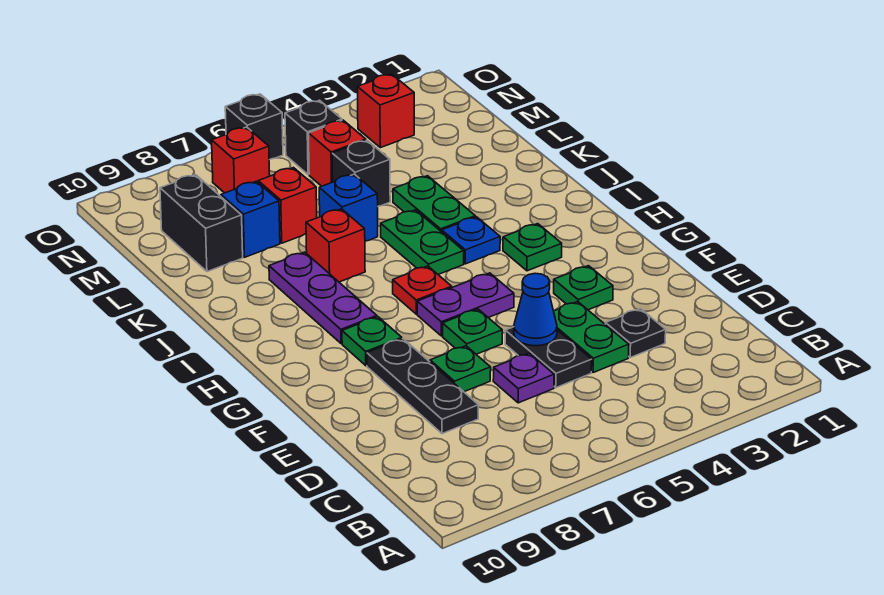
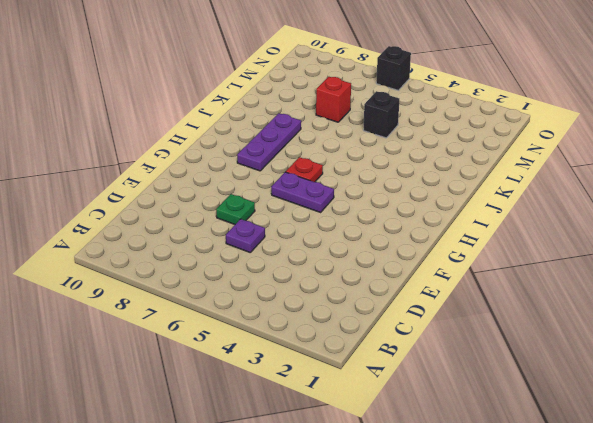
none -> black plate D3 level 1
none -> green plate D4:E4 level 1
none -> black plate D5:E5 level 1

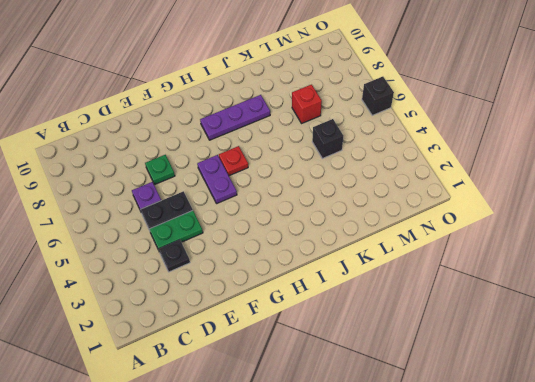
none -> black plate D8:F8 level 1
none -> green plate F3 level 1
none -> green plate F6 level 1

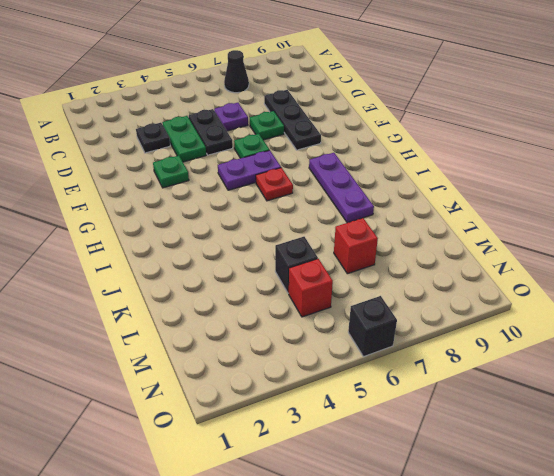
black cone B7 level 1 -> none
none -> green plate G8 level 1
none -> green plate H3 level 1
none -> blue plate I4 level 1

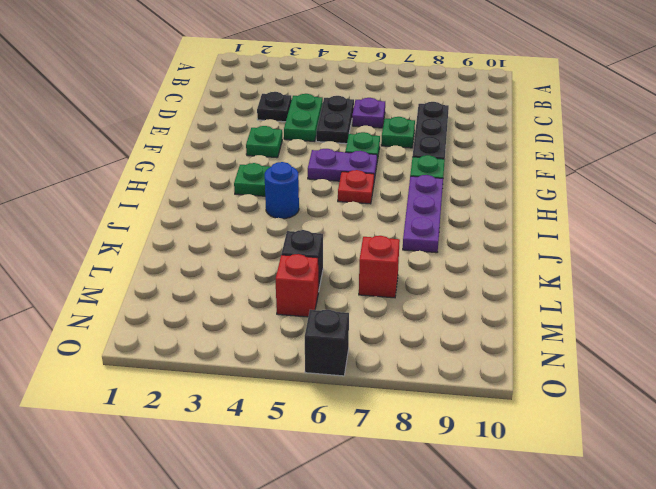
blue round brick I4 level 1 -> blue plate I4 level 1
none -> green plate I5:J5 level 1
none -> green plate J4:K4 level 1
none -> red brick J7 level 1

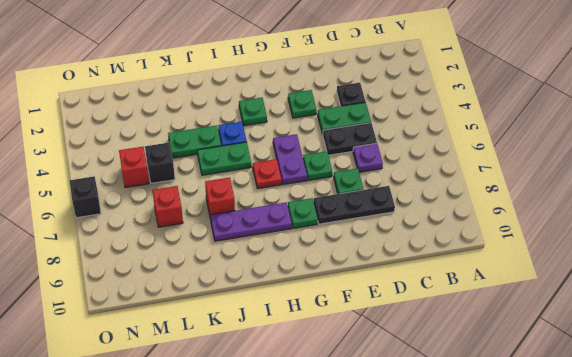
none -> blue brick K6 level 1
none -> blue brick L8 level 1
none -> black brick L9:M9 level 1

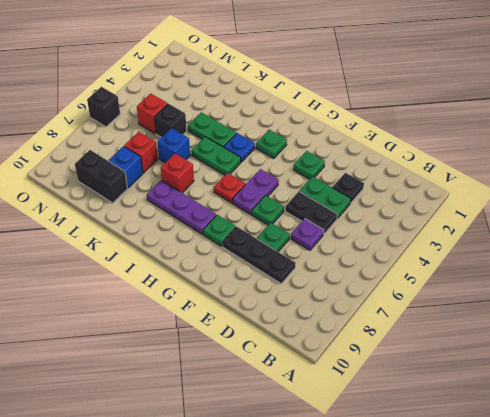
none -> red brick N3 level 1
none -> black brick N5 level 1
none -> red brick N7 level 1

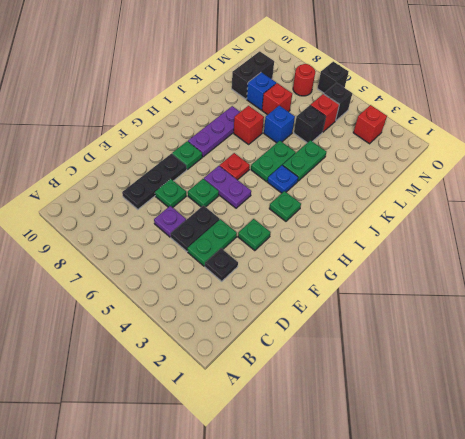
red round brick N7 level 1 -> red brick N7 level 1
none -> blue cone E5 level 2

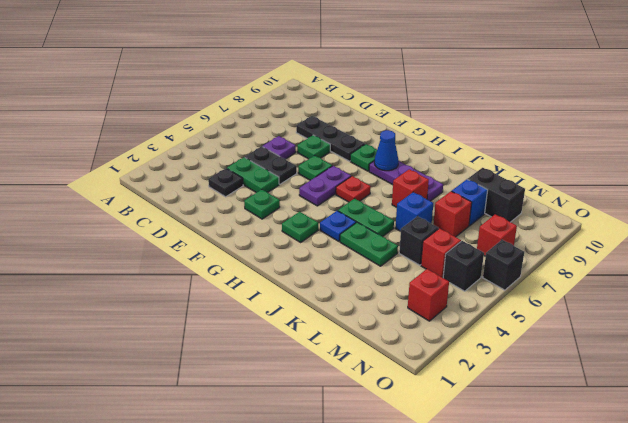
blue cone H8 level 2 -> blue cone E5 level 2

